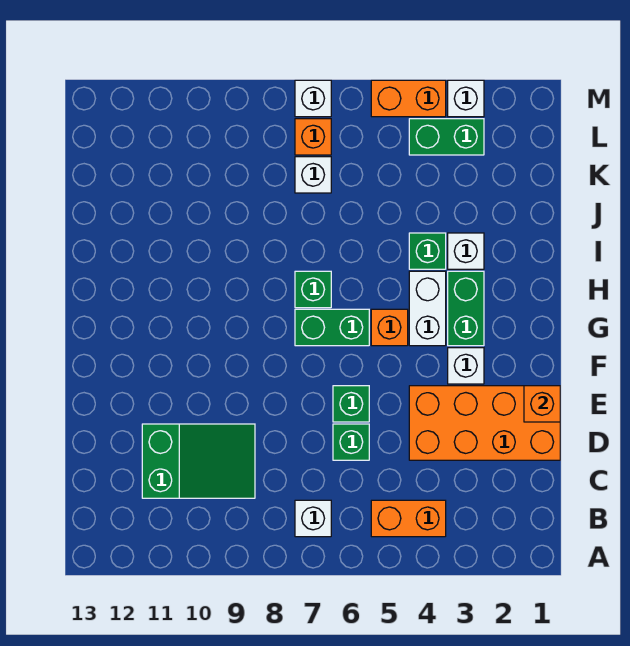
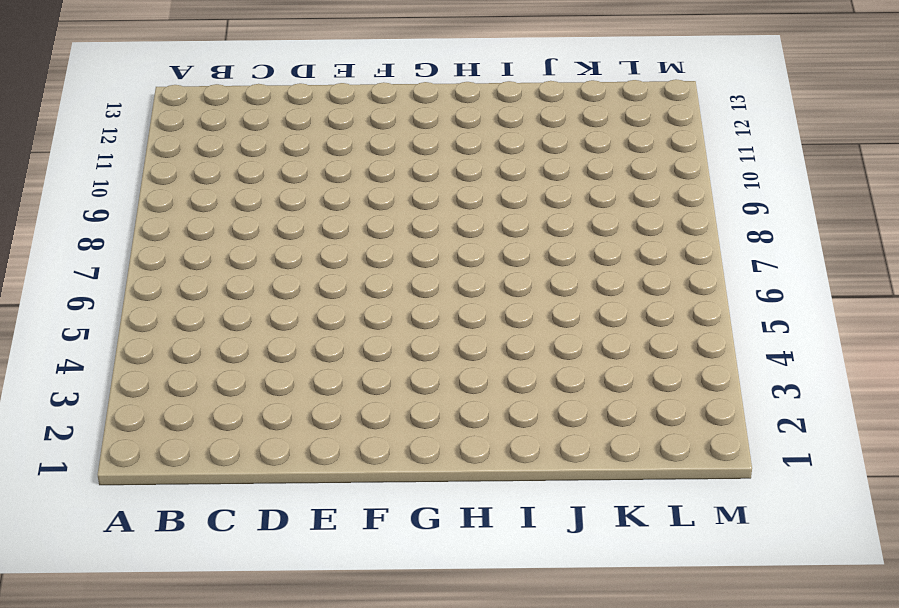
none -> orange brick B4:B5 level 1
none -> white brick B7 level 1
none -> green slope C9:D11 level 1 top 11

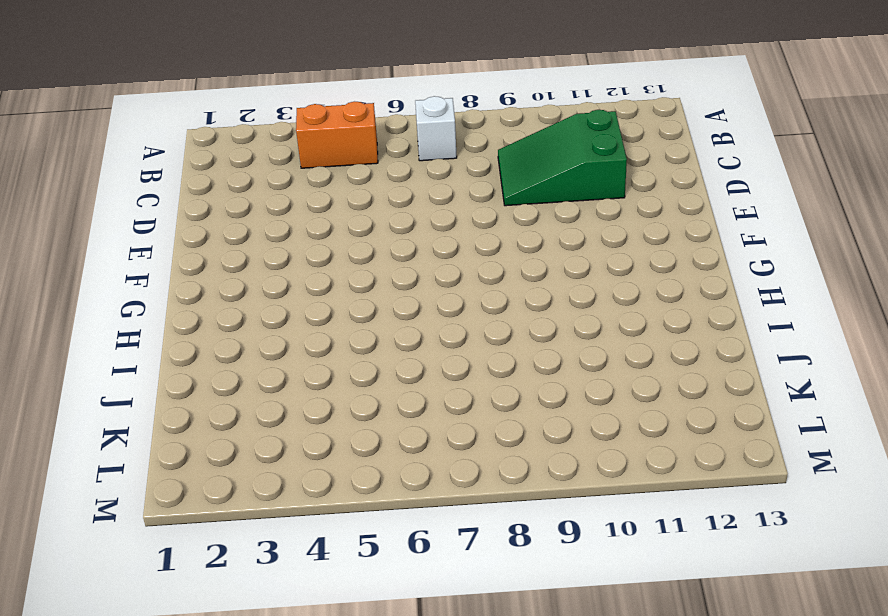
none -> orange brick D1:E4 level 1
none -> green brick D6 level 1
none -> green brick E6 level 1

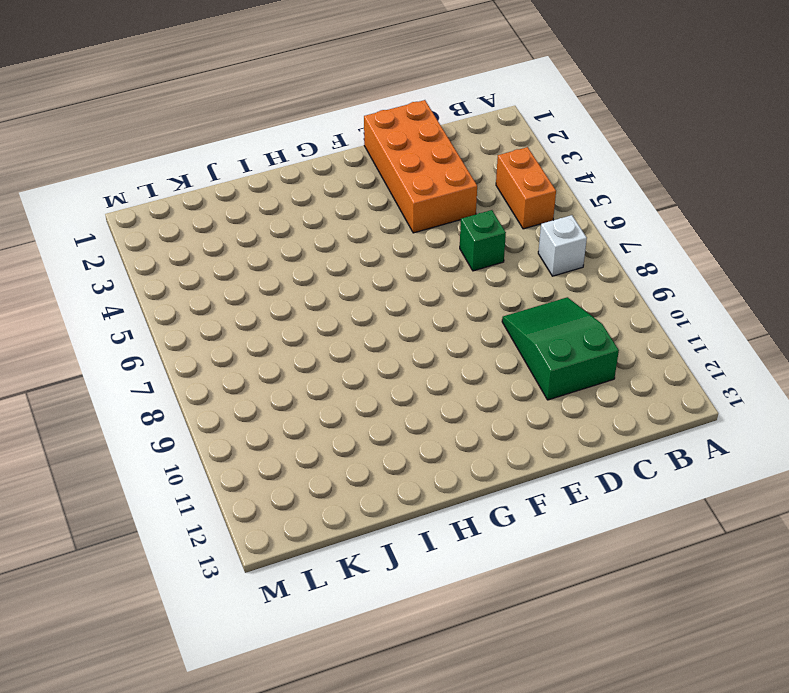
none -> green brick E6 level 1
none -> white brick F3 level 1
none -> green brick G3:H3 level 1

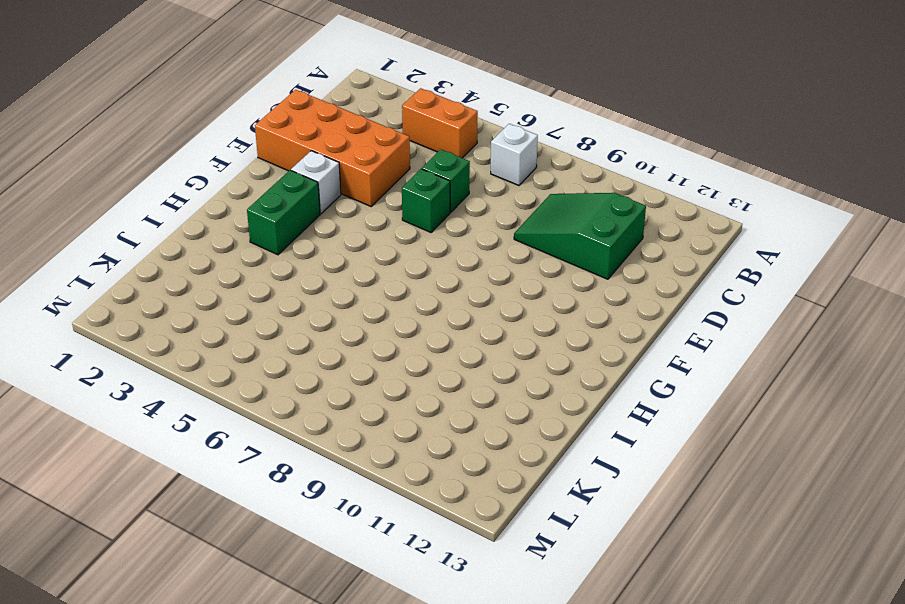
none -> white brick G4:H4 level 1
none -> orange brick G5 level 1
none -> green brick G6:G7 level 1

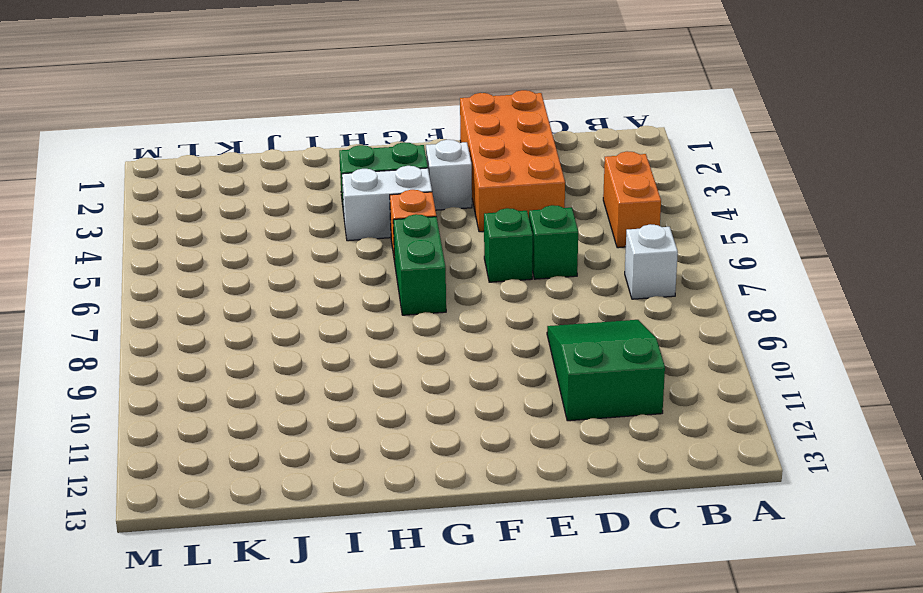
none -> green brick H7 level 1
none -> white brick I3 level 1
none -> green brick I4 level 1

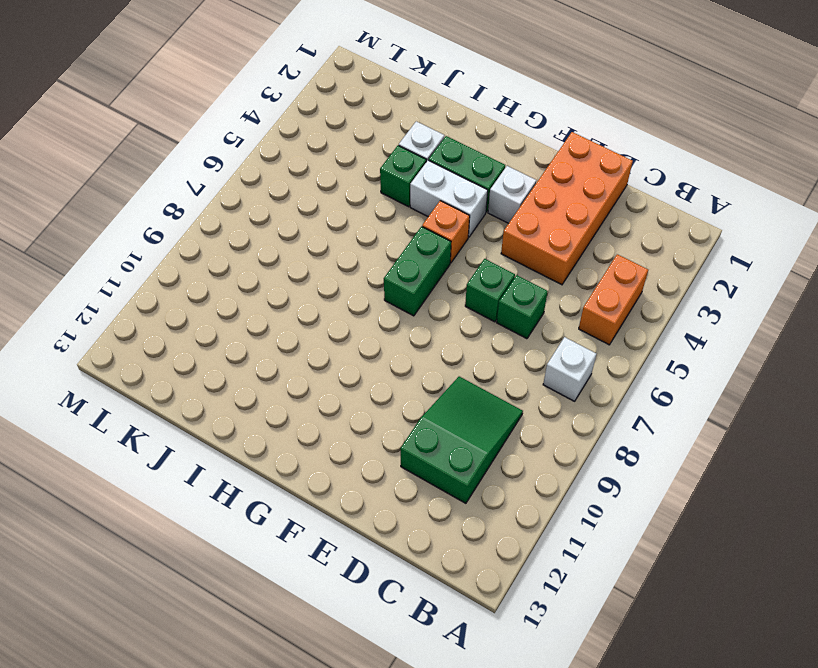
none -> green brick H7 level 1
none -> white brick K7 level 1
none -> green brick L3:L4 level 1

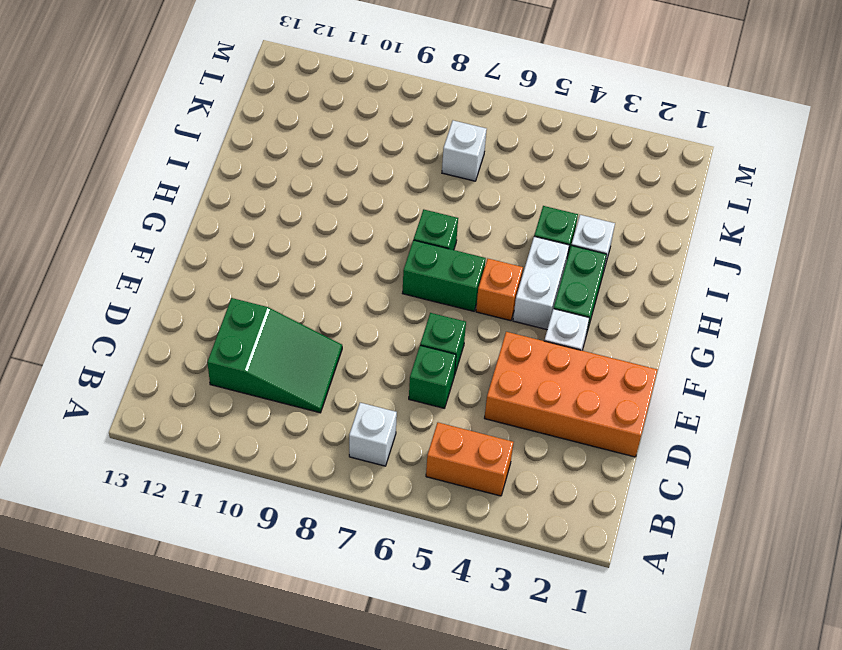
none -> green brick L3:L4 level 1
none -> orange brick L7 level 1
none -> white brick M3 level 1

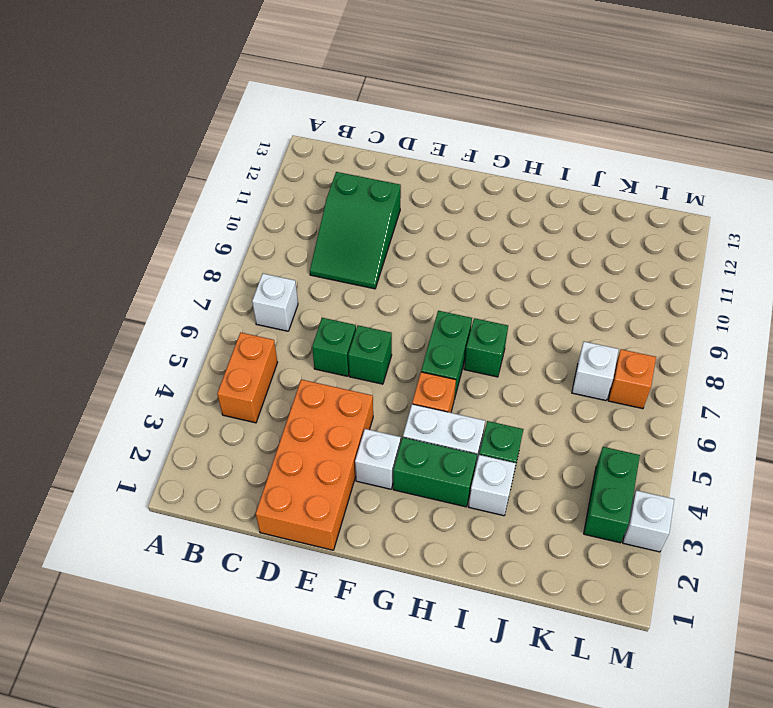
none -> orange brick M4:M5 level 1
none -> white brick M7 level 1
none -> orange brick E1 level 2

